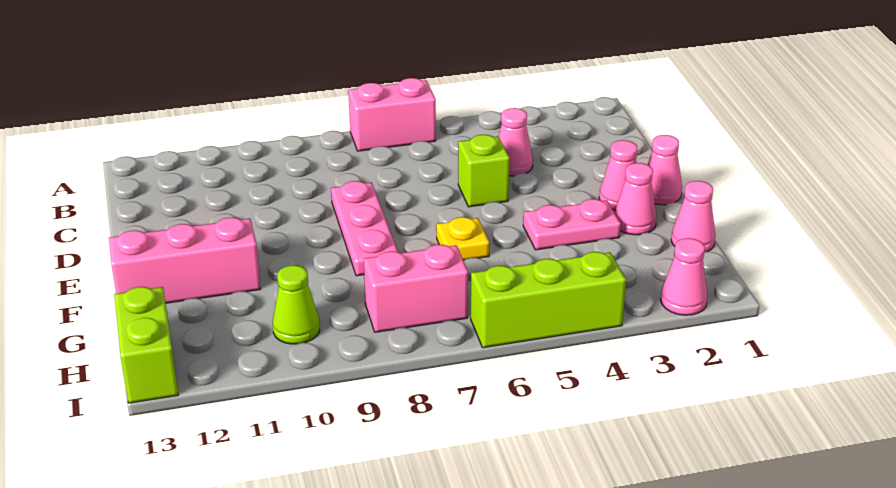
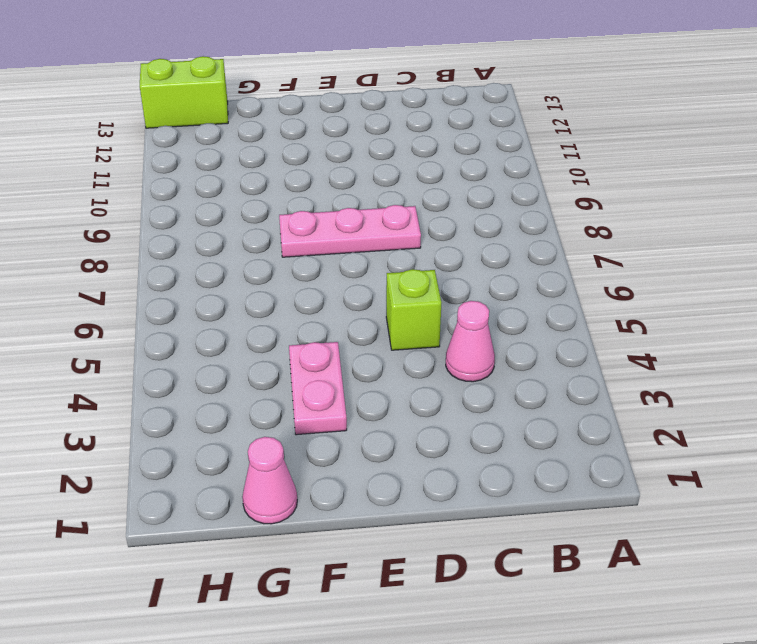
none -> pink brick A6:A7 level 1
none -> pink cone E1 level 1
none -> pink cone E2 level 1

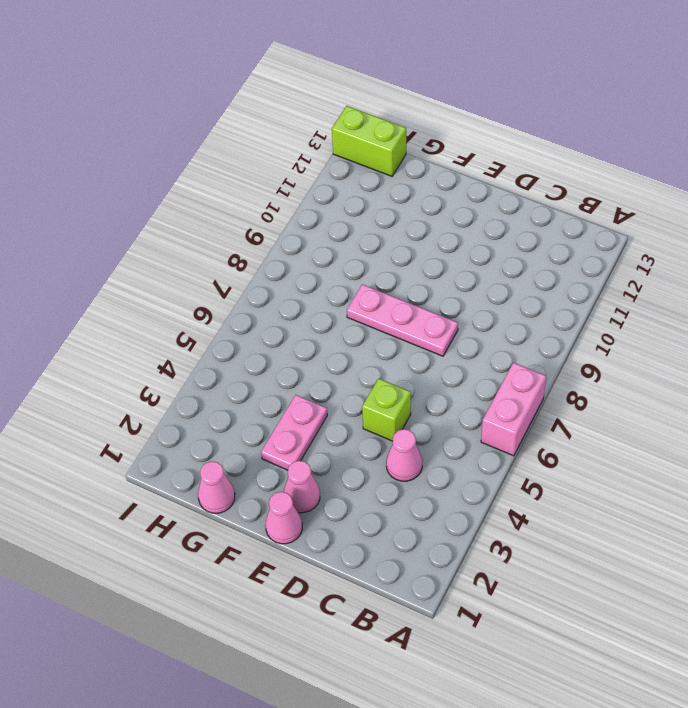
none -> pink cone F2 level 1
none -> yellow plate F6 level 1
none -> pink brick F11:F13 level 1

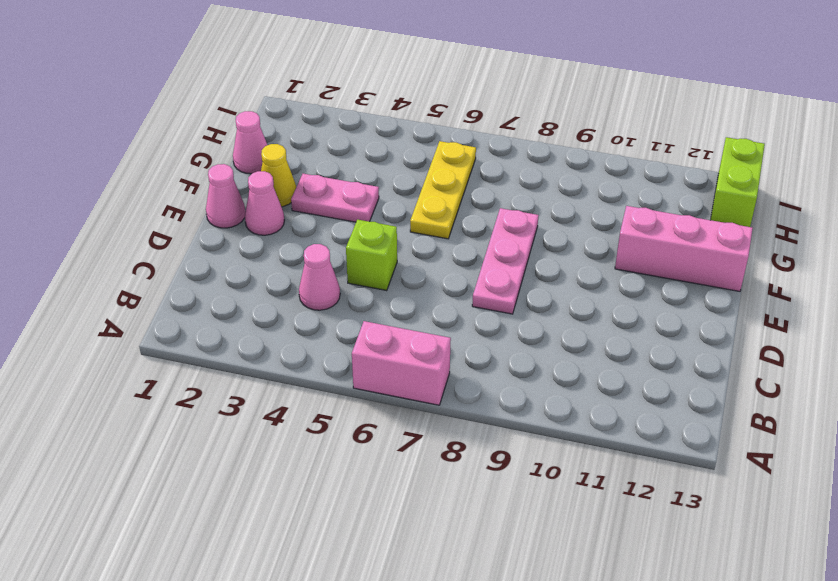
yellow cone F2 level 1 -> pink cone F2 level 1
yellow plate F6:H6 level 1 -> yellow plate F6 level 1
none -> pink brick H7:H8 level 1
none -> lime cone H10 level 1
none -> pink cone I2 level 1

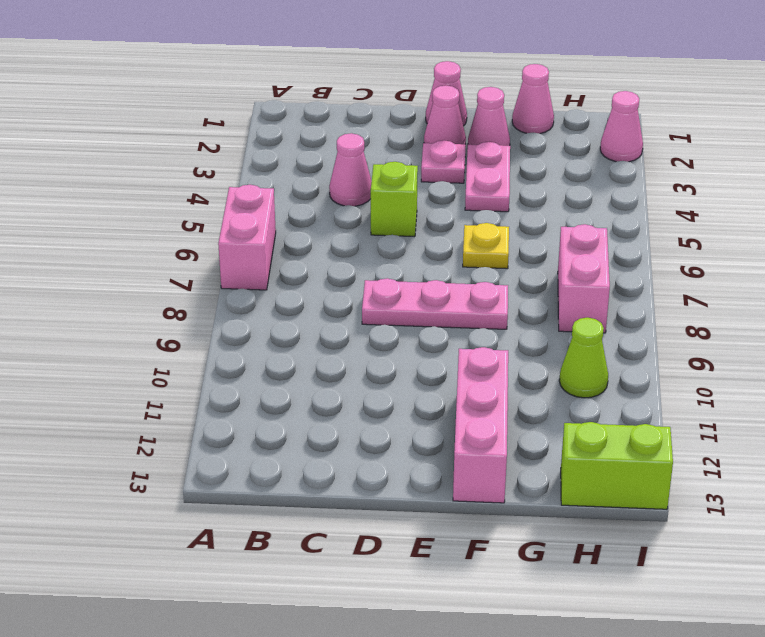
pink plate E3 level 1 -> none
none -> lime brick I4:I6 level 1

